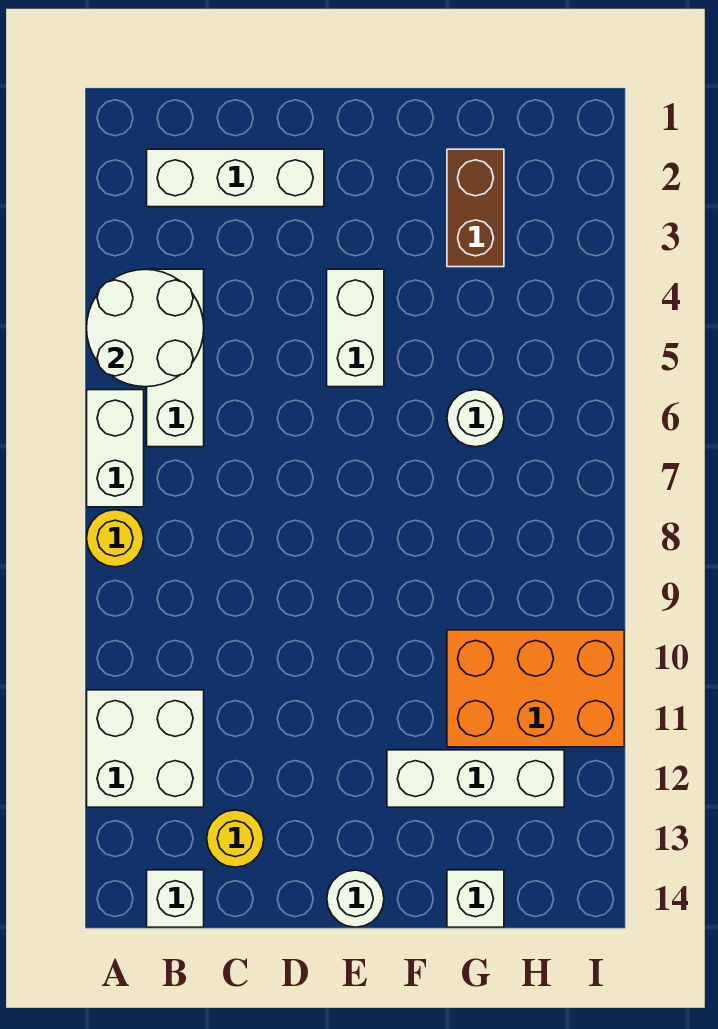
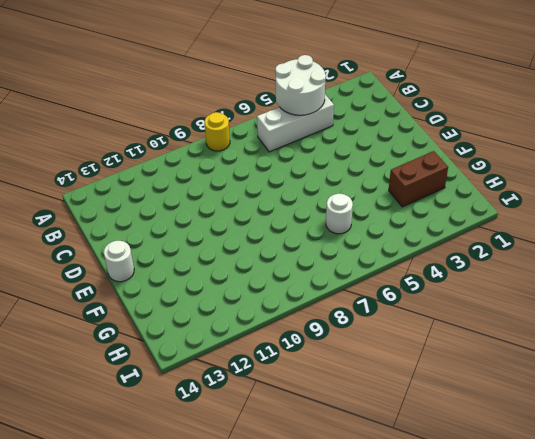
none -> white brick A6:A7 level 1
none -> white brick A11:B12 level 1
none -> white brick B2:D2 level 1

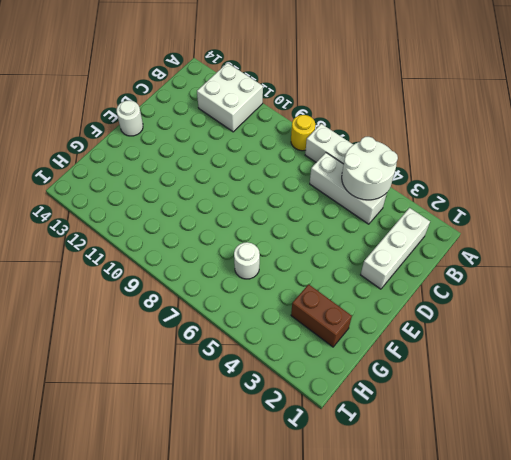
none -> white brick B14 level 1
none -> yellow round brick C13 level 1
none -> white brick E4:E5 level 1

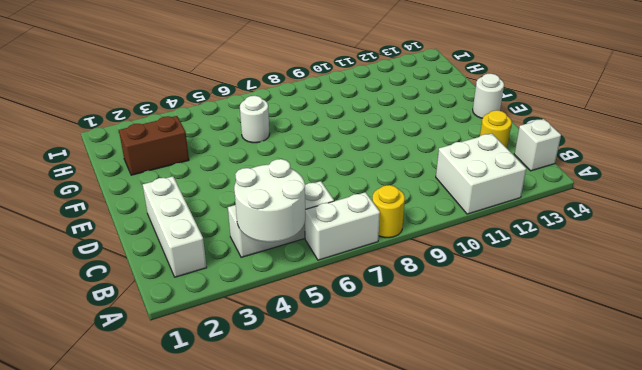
none -> white brick E4:E5 level 1
none -> white brick F12:H12 level 1
none -> orange brick G10:I11 level 1

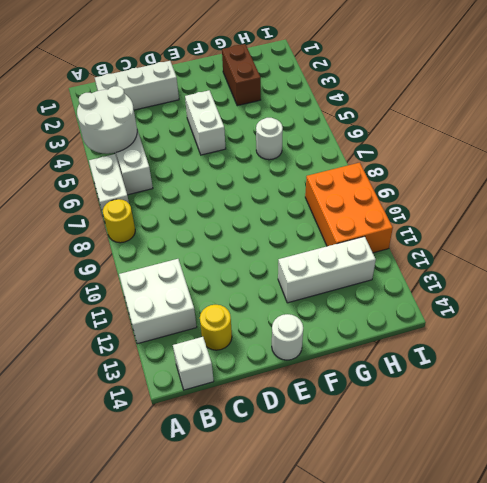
orange brick H9:I11 level 1 -> orange brick G10:I11 level 1
none -> white brick G14 level 1

